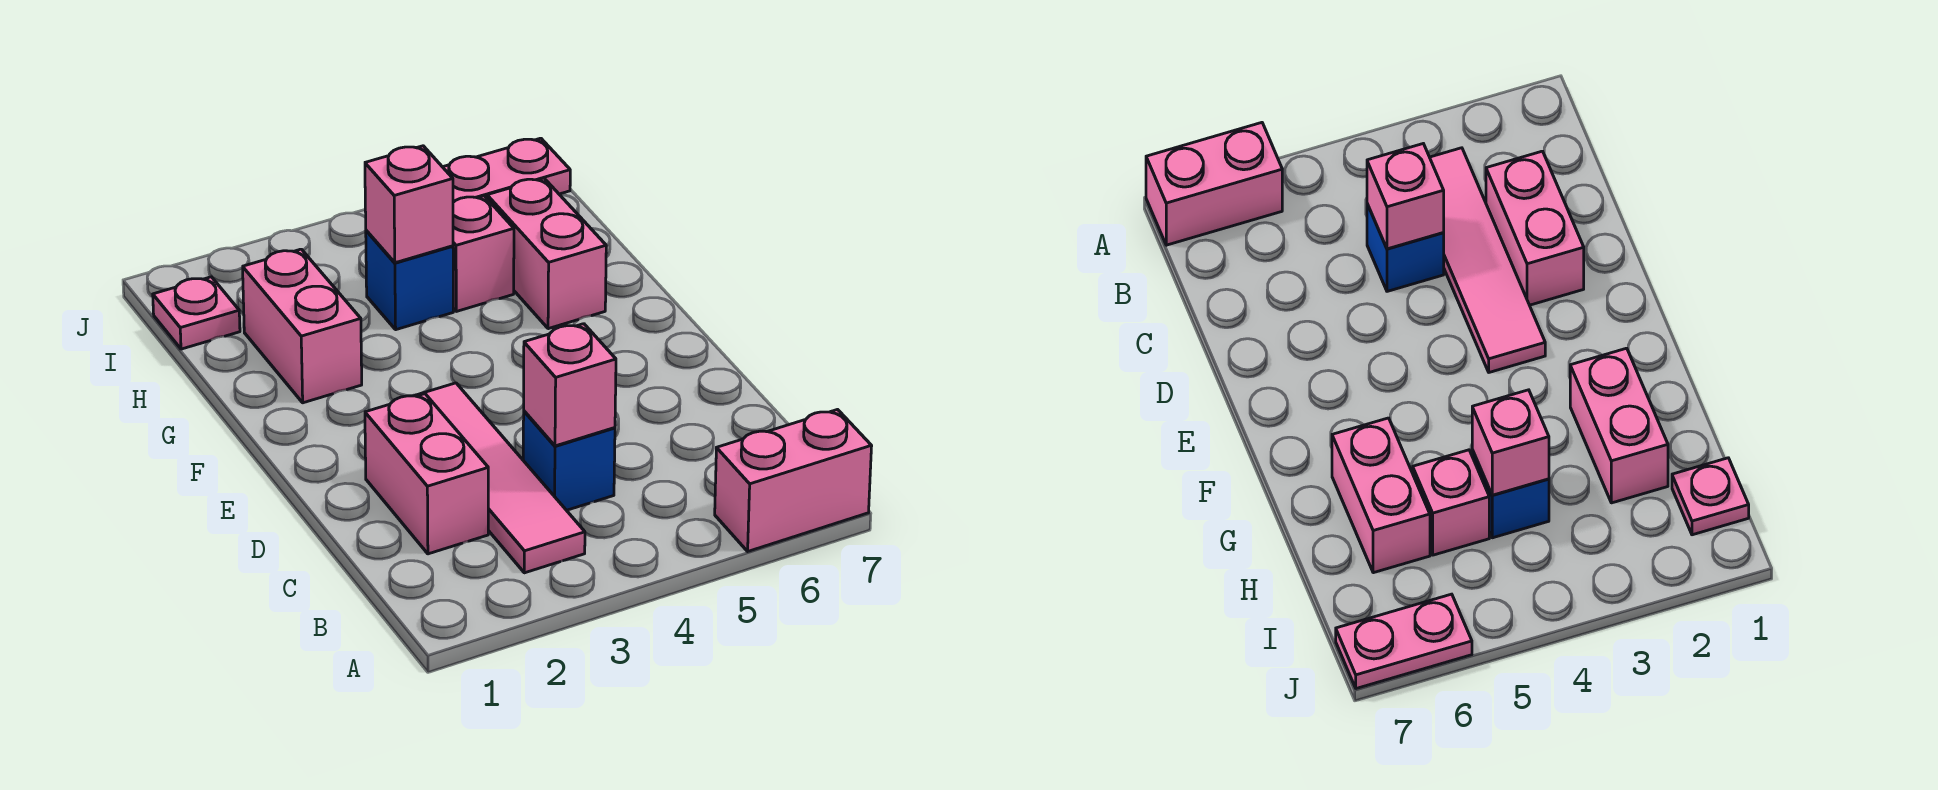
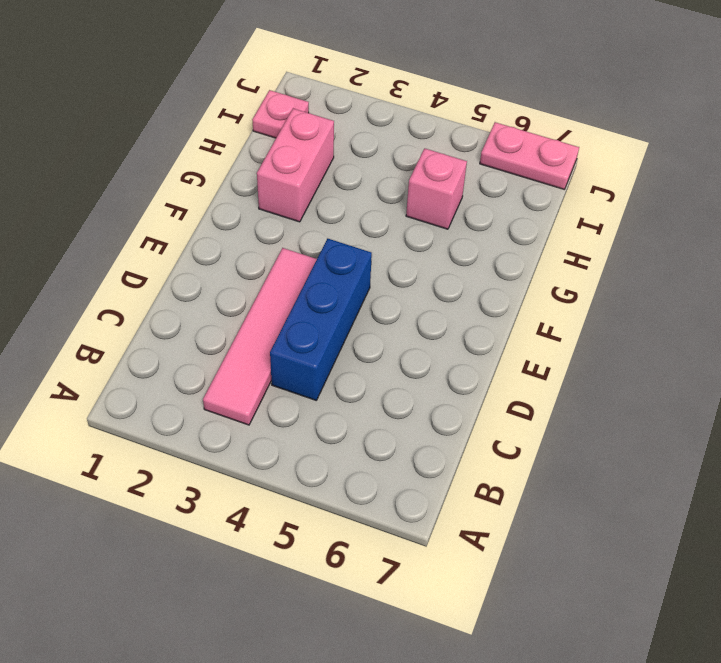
blue brick C4:E4 level 1 -> blue brick C4 level 1
none -> pink brick A6:A7 level 1
none -> pink brick C2:D2 level 1
none -> pink brick G6:H6 level 1

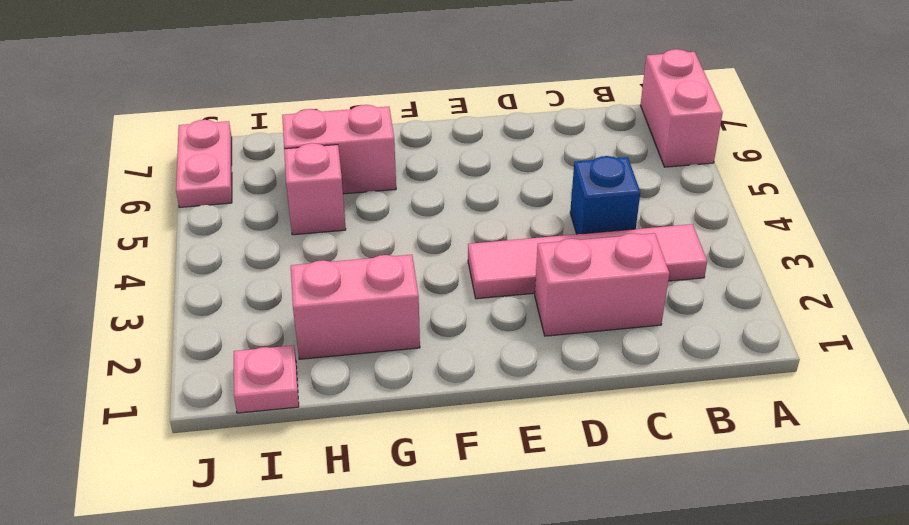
none -> blue brick H4 level 1
none -> pink brick C4 level 2
none -> pink brick H4 level 2

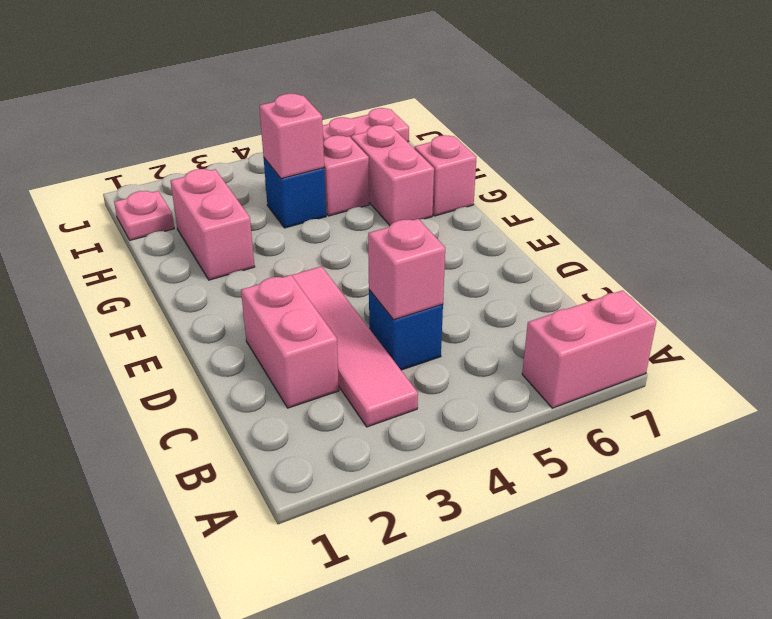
pink brick G7 level 1 -> none

